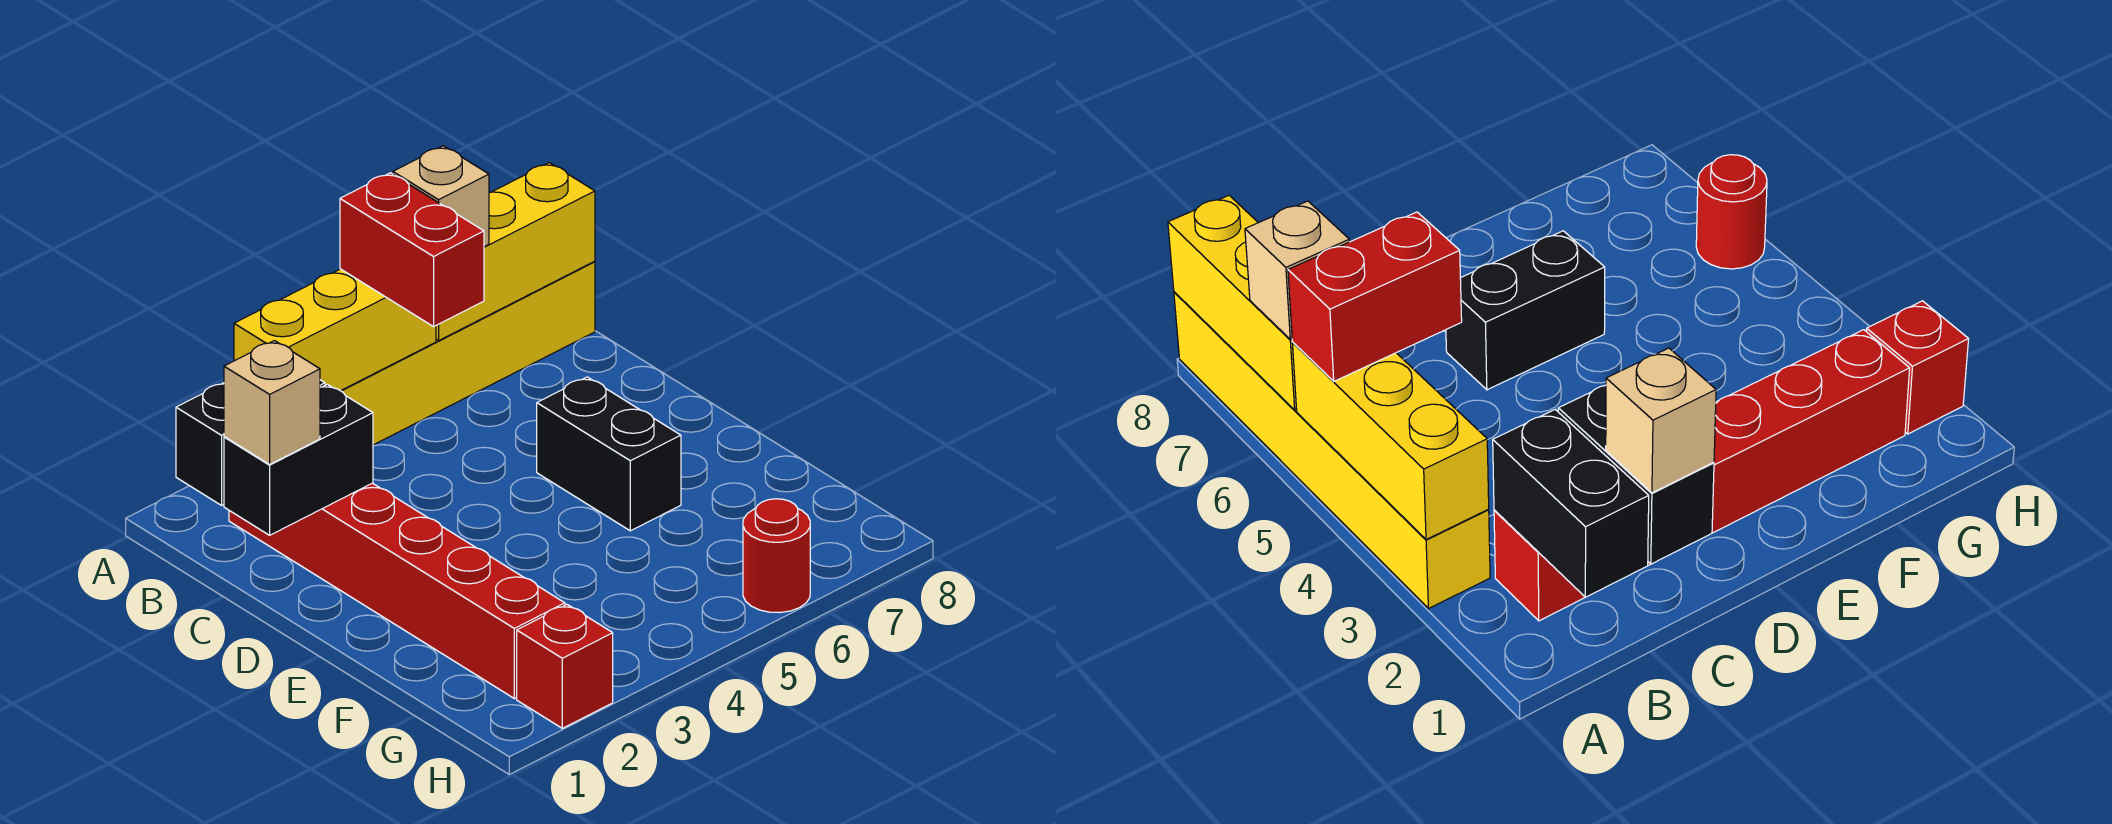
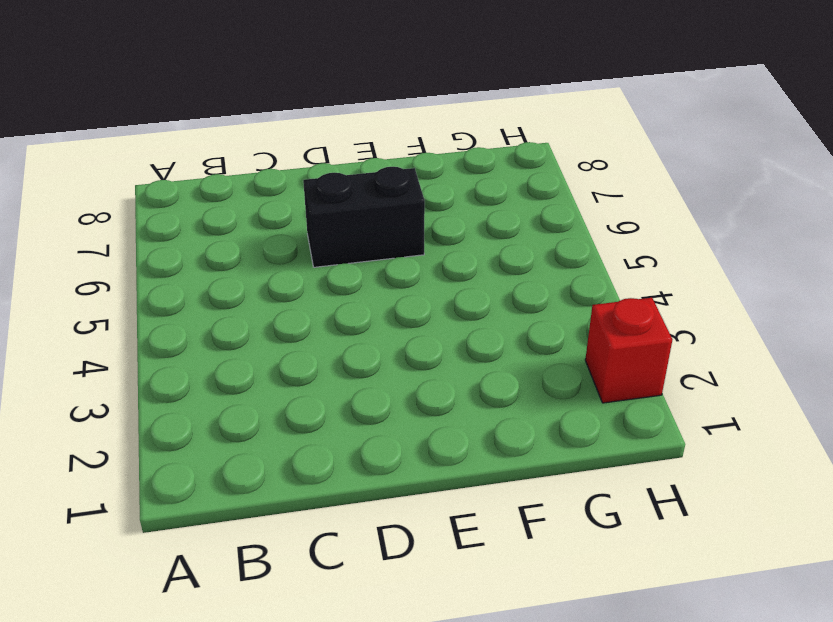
none -> yellow brick A3:A8 level 1
none -> red brick B2:G2 level 1
none -> red round brick H6 level 1

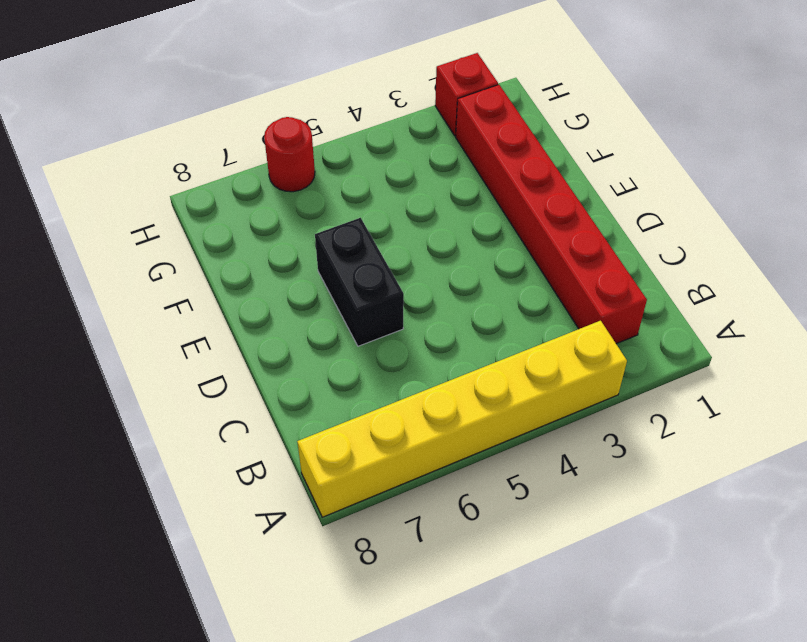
none -> yellow brick A3:A5 level 2
none -> yellow brick A6:A8 level 2
none -> black brick B1:B2 level 2

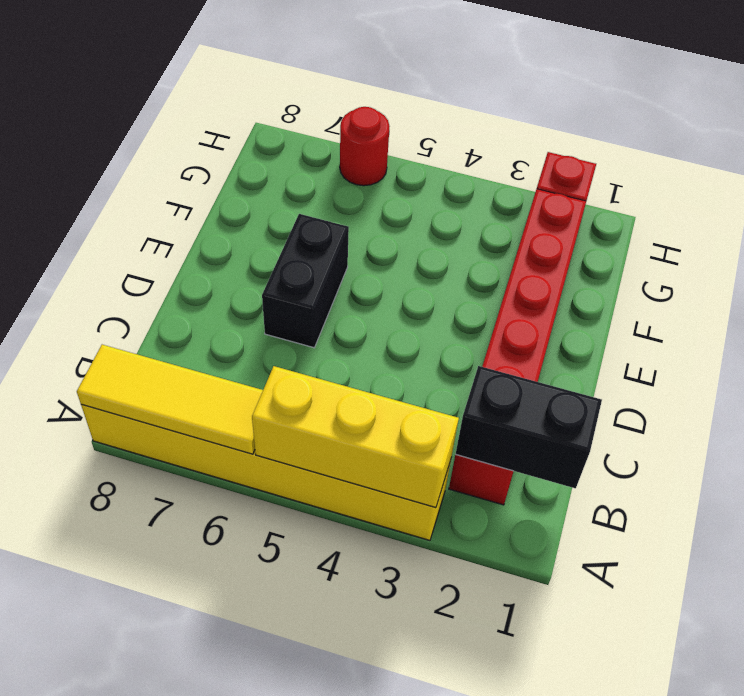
yellow tile A6:A8 level 2 -> yellow brick A6:A8 level 2
none -> black brick C1:C2 level 2
none -> red brick A5:B5 level 3
none -> tan brick A6 level 3

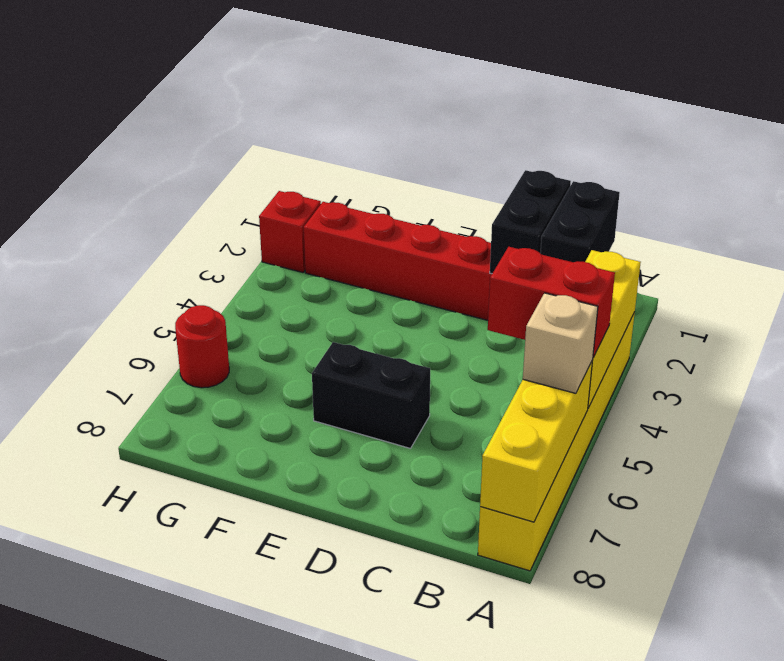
none -> tan brick C1 level 3

